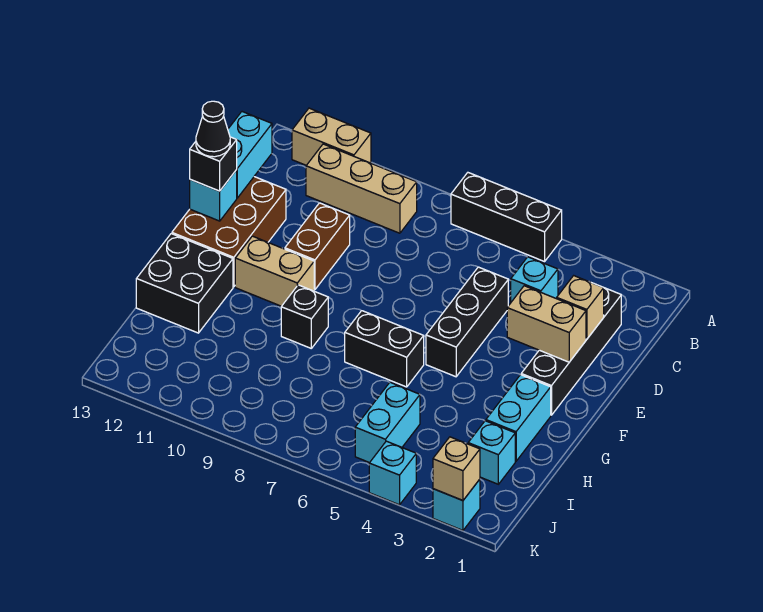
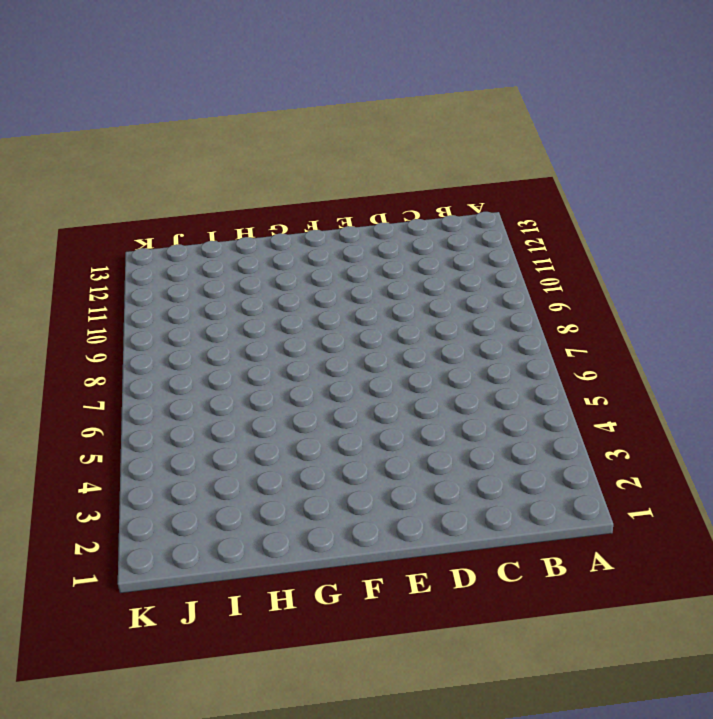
none -> black brick A5:A7 level 1
none -> tan brick A11:A12 level 1
none -> tan brick B9:B11 level 1

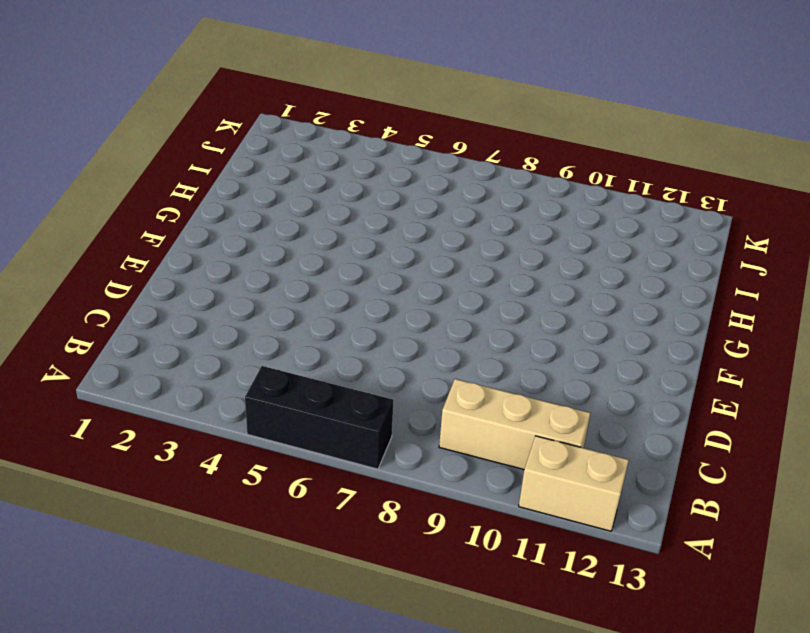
none -> black brick C2:F2 level 1
none -> cyan brick C4 level 1
none -> black brick D5:F5 level 1

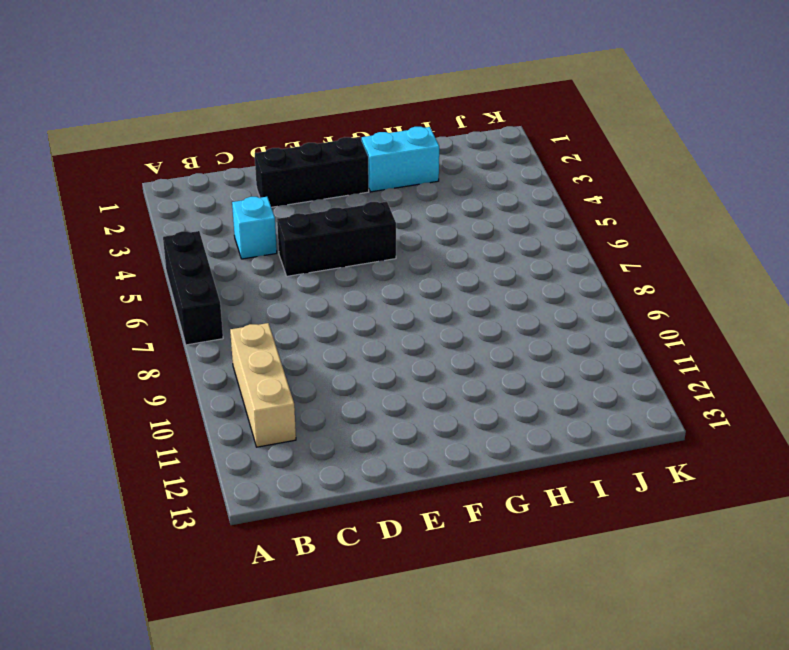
black brick D2:F2 level 1 -> black brick C2:F2 level 1
none -> tan brick A11:A12 level 1
none -> brown brick D10:E10 level 1
none -> brown brick D12:F13 level 1

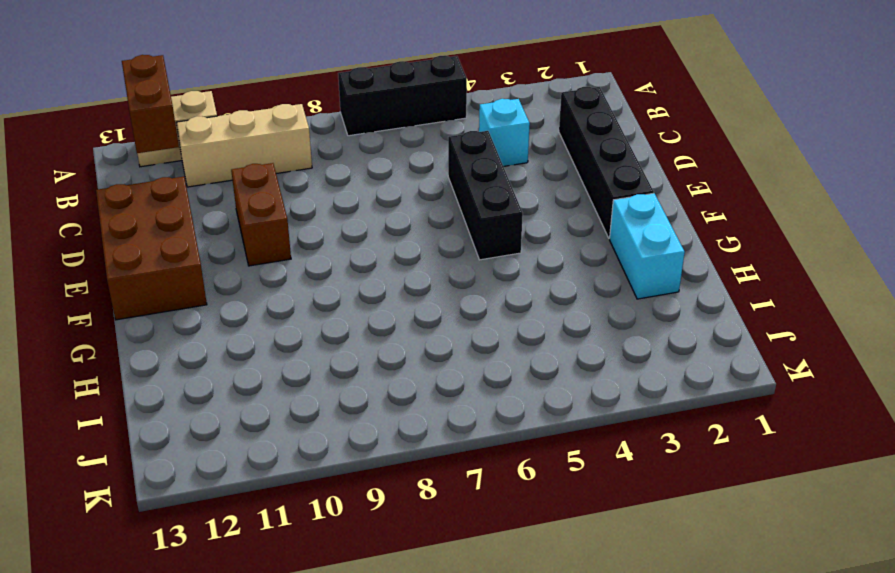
brown brick A12:B12 level 2 -> none
none -> tan brick F10:F11 level 1
none -> black brick G6:G7 level 1
none -> black brick G9 level 1

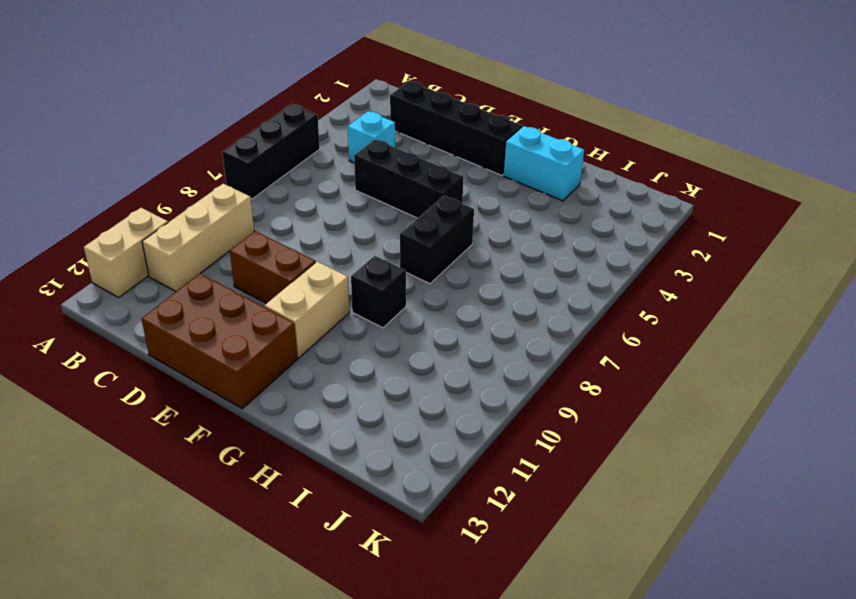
none -> black brick G12:H13 level 1
none -> cyan brick I2 level 1
none -> cyan brick I5:J5 level 1

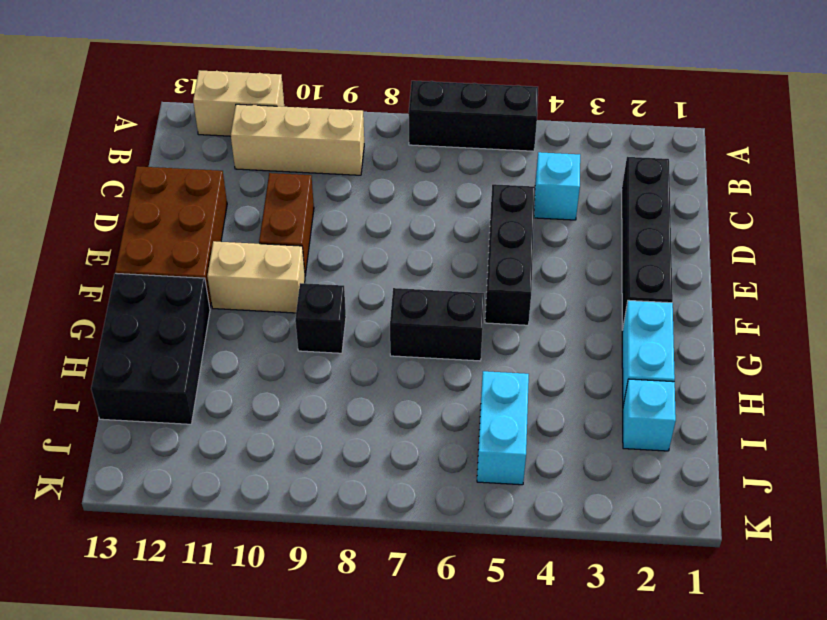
black brick G12:I13 level 1 -> black brick G12:H13 level 1
none -> cyan brick K2 level 1
none -> cyan brick K4 level 1
none -> cyan brick C13:D13 level 2

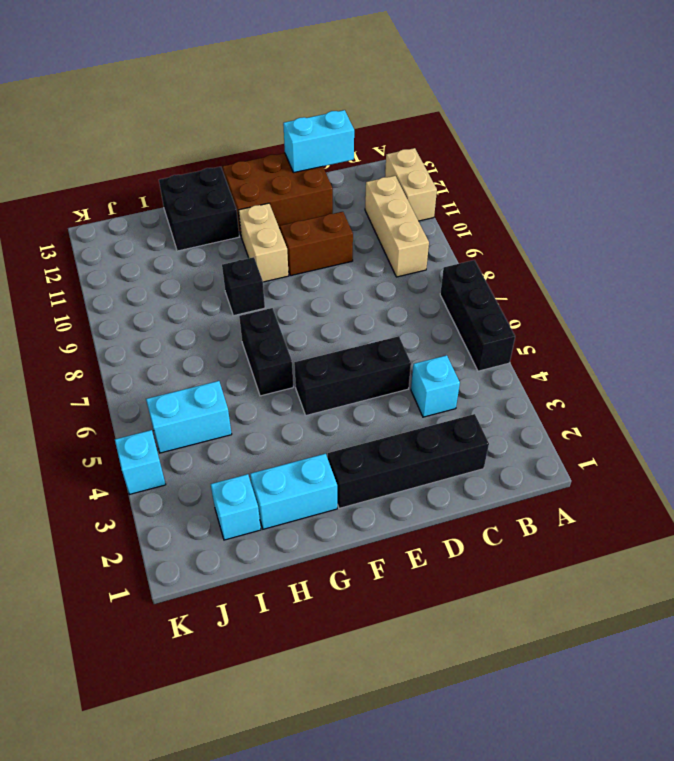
none -> cyan brick K2 level 1
none -> tan brick D2 level 2
none -> tan brick E2:E3 level 2

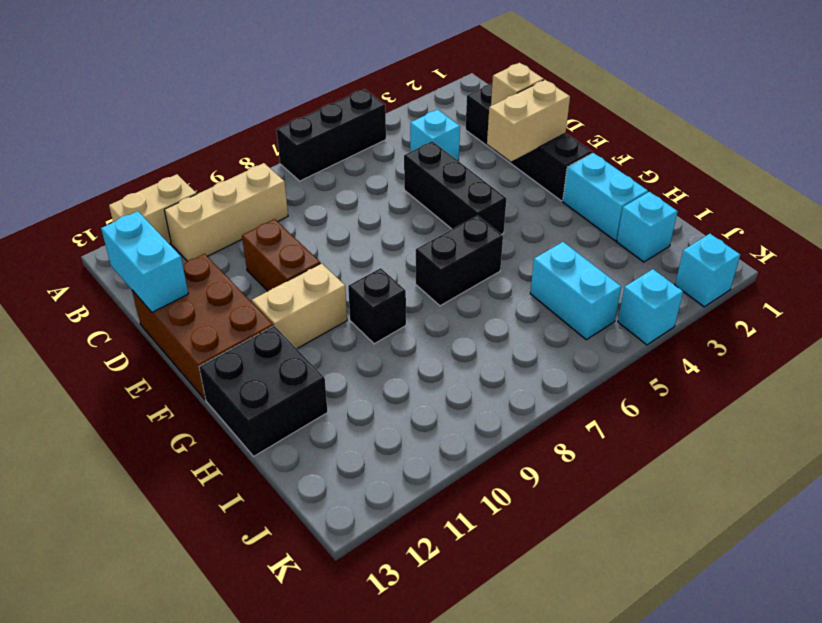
none -> cyan brick E13 level 2
none -> tan brick K2 level 2
none -> black brick E13 level 3

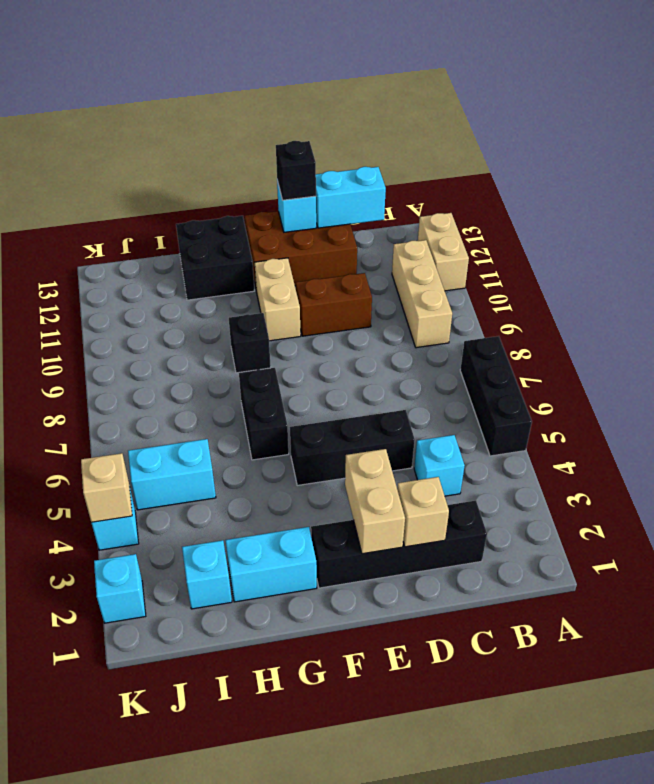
tan brick K4 level 2 -> tan brick K2 level 2
none -> black cone E13 level 4

